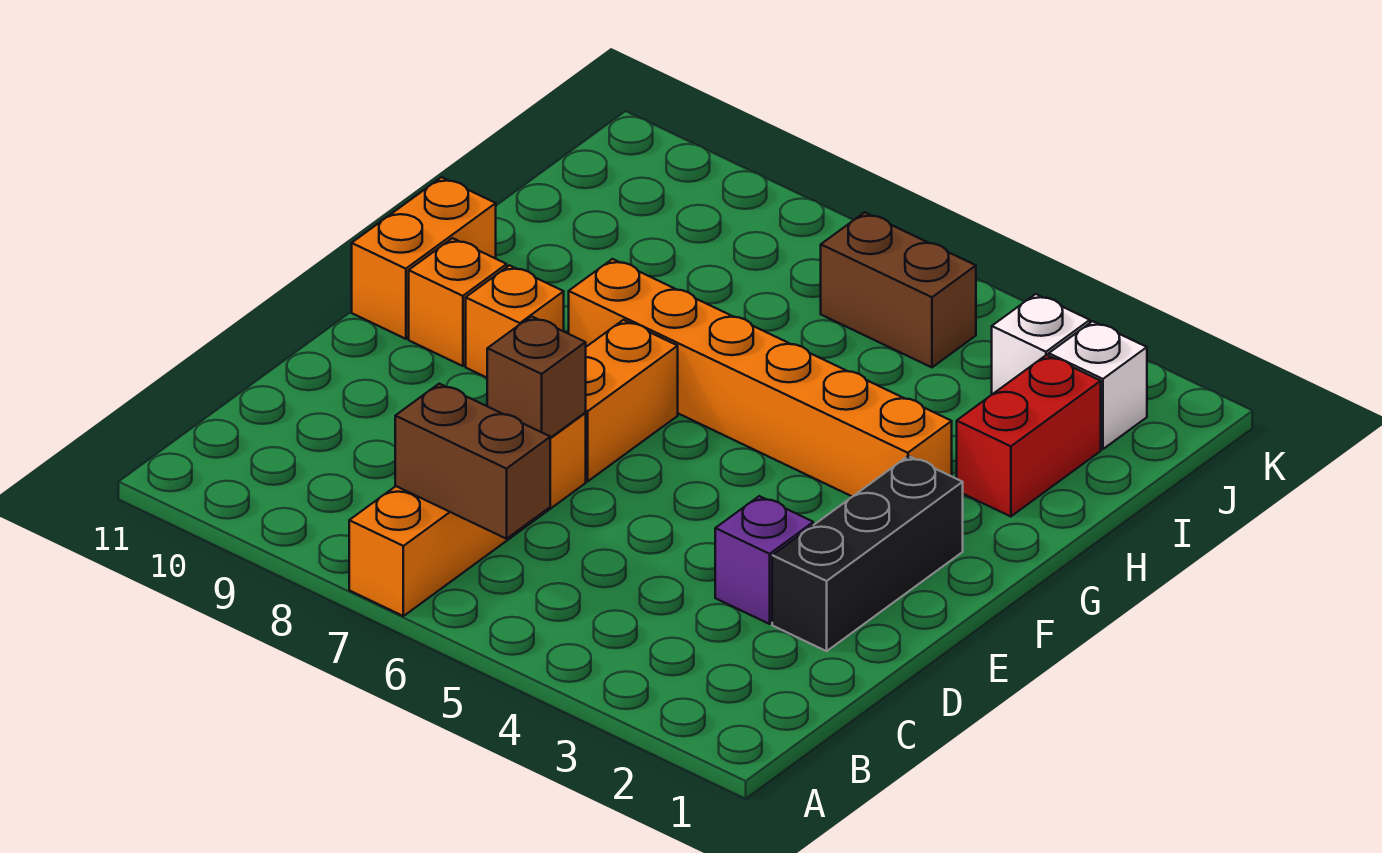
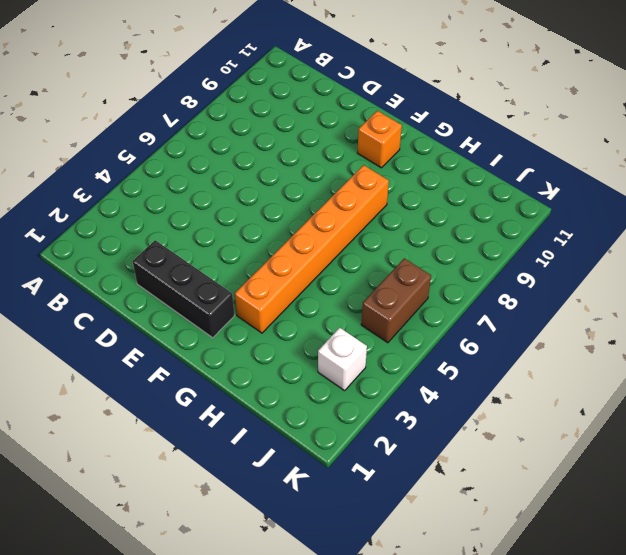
none -> orange brick A7:D7 level 1
none -> purple brick D3 level 1
none -> orange brick E7:F7 level 1

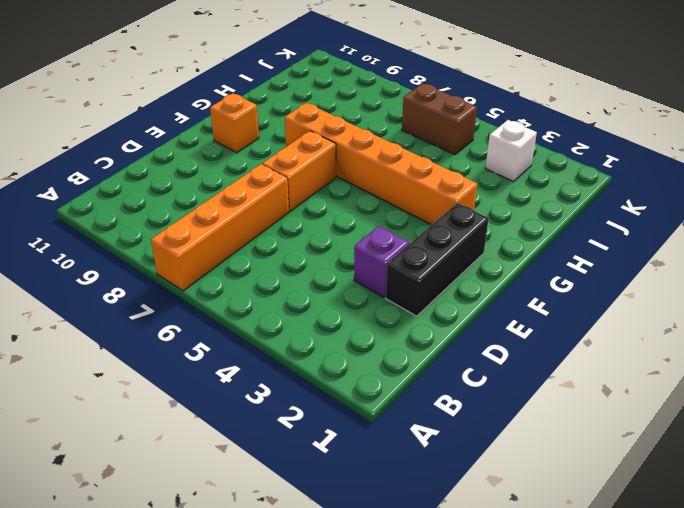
none -> orange brick F9 level 1
none -> orange brick F11:G11 level 1
none -> red brick H2:I2 level 1

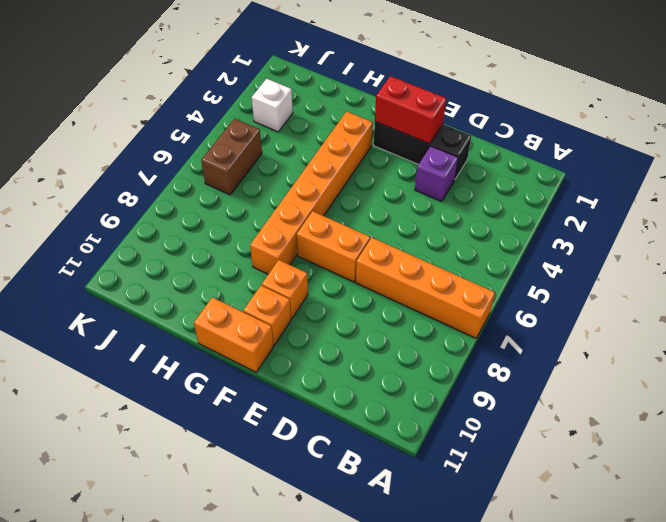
red brick E2:F2 level 2 -> red brick H2:I2 level 1
none -> white brick J2 level 1
none -> brown brick B6:B7 level 2
none -> brown brick D7 level 2

